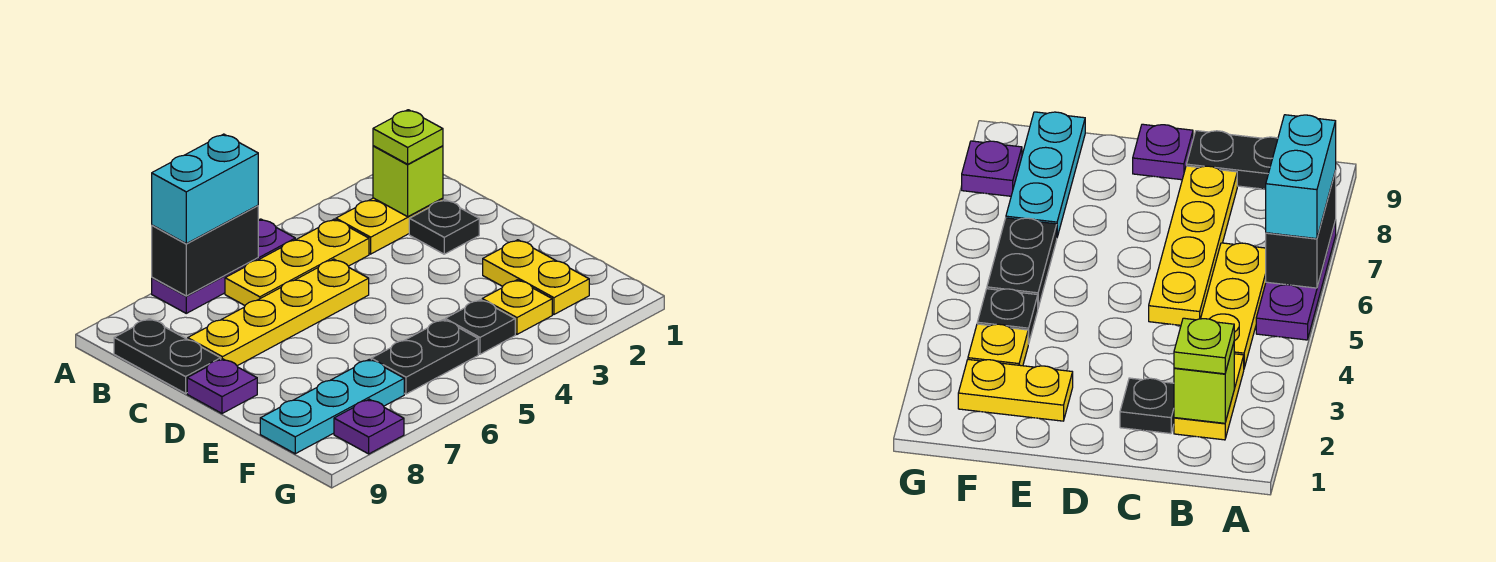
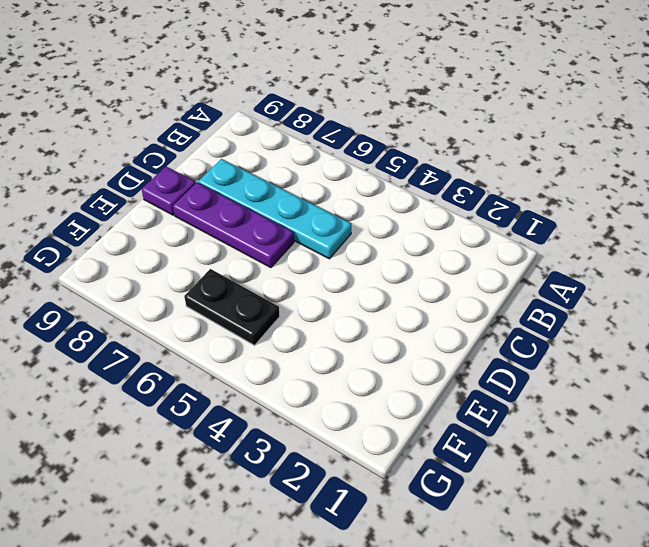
cyan plate C5:C8 level 1 -> yellow plate C5:C8 level 1
purple plate D6:D8 level 1 -> purple plate A5:A7 level 1
none -> yellow plate B2:B3 level 1
none -> yellow plate B4:B6 level 1
none -> black plate B9:C9 level 1

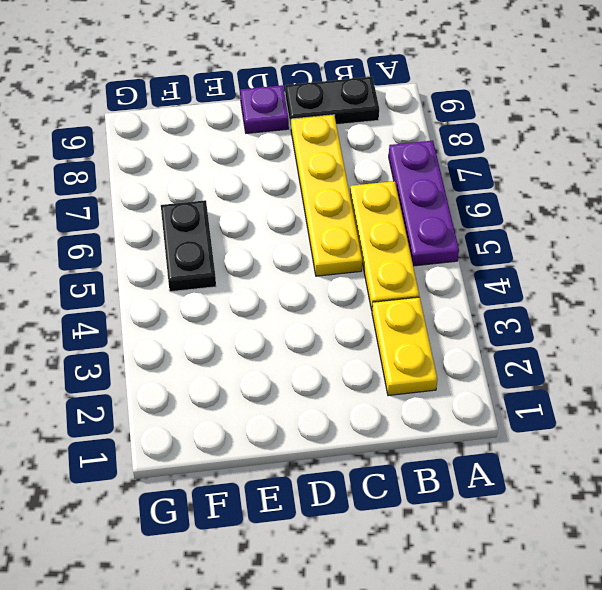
none -> black plate C2 level 1
none -> yellow plate E2:F2 level 1
none -> yellow plate F3 level 1

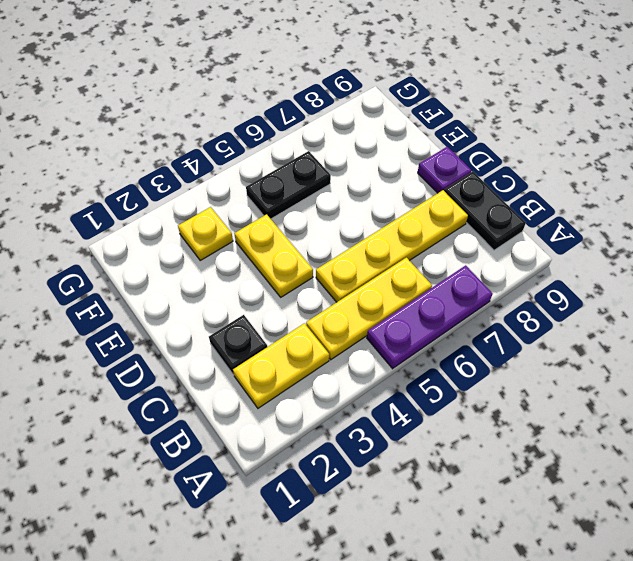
yellow plate D4:E4 level 1 -> yellow plate E2:F2 level 1
none -> black plate F4 level 1
none -> cyan plate F7:F9 level 1
none -> purple plate G8 level 1

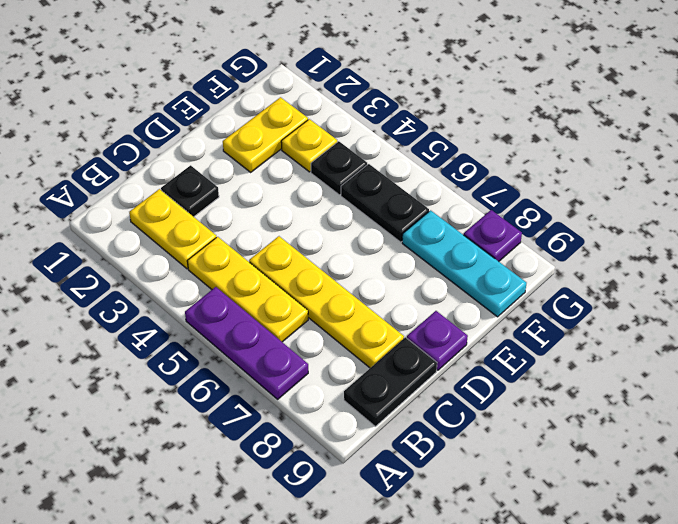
none -> black brick A6:A7 level 2
none -> lime brick B2 level 2
none -> cyan brick A6:A7 level 3

